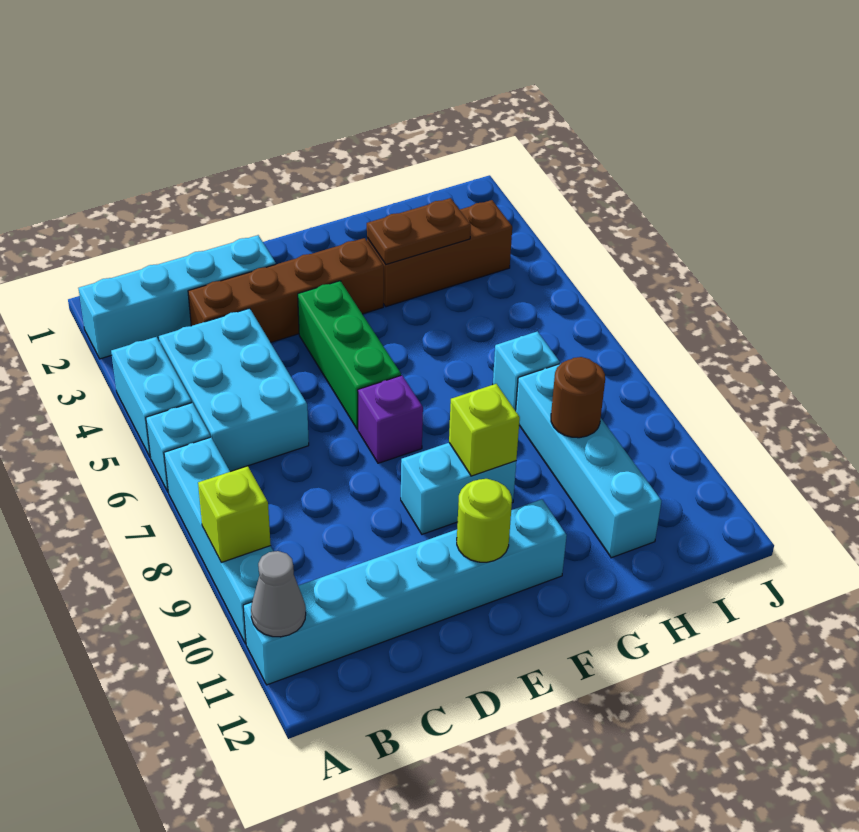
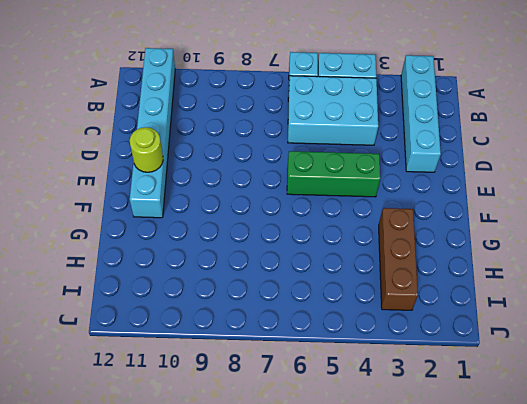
none -> cyan brick A7:A10 level 1
none -> brown brick C3:F3 level 1
none -> purple brick E7 level 1

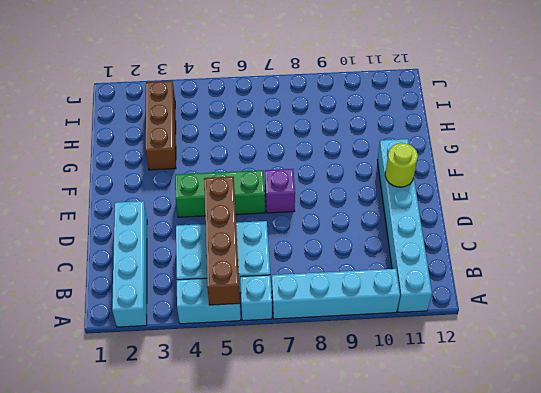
brown brick A5:D5 level 2 -> brown brick C3:F3 level 1
none -> cyan brick E9:F9 level 1
none -> cyan brick H7 level 1
none -> cyan brick H8:H11 level 1

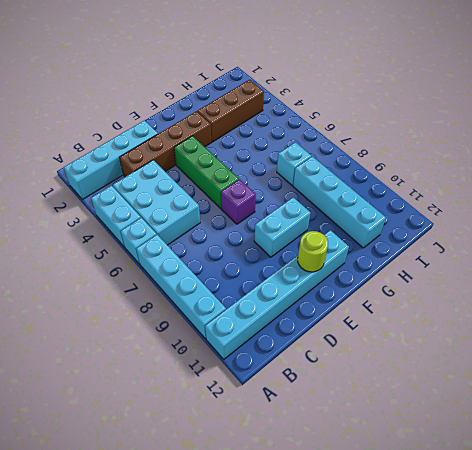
none -> lime brick A9 level 2
none -> grey cone A11 level 2
none -> lime brick F9 level 2

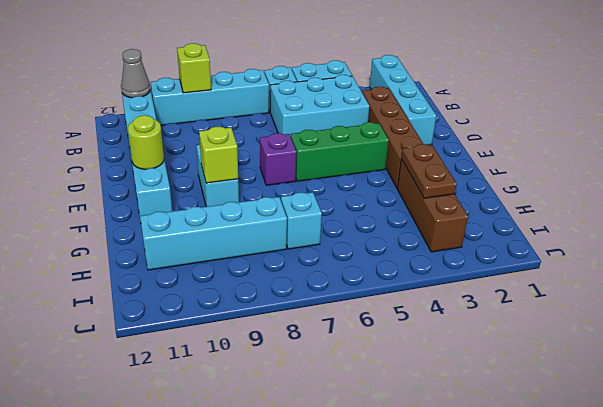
none -> brown round brick H9 level 2

